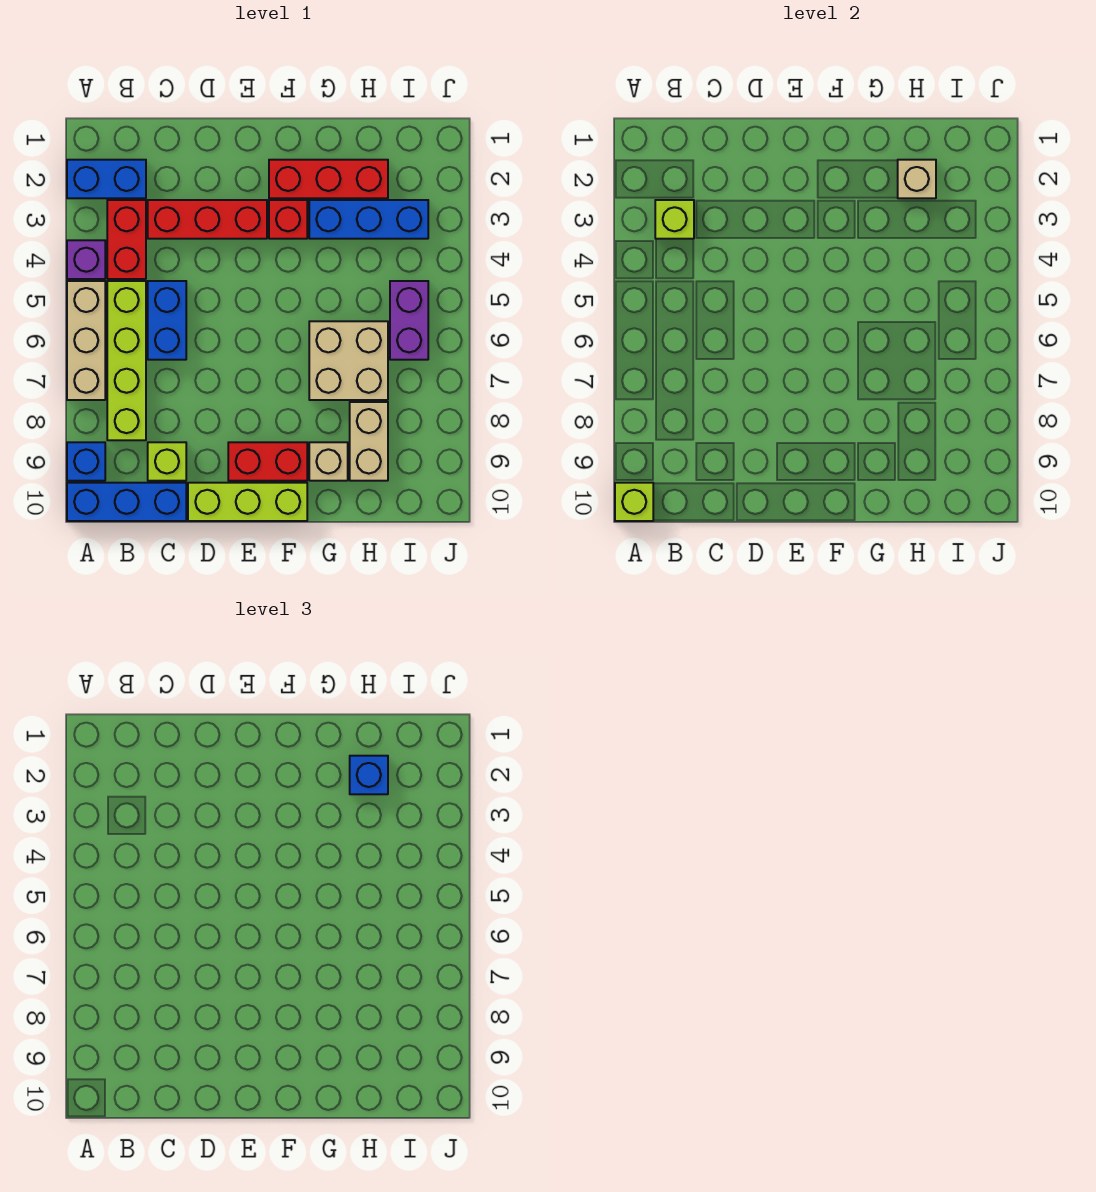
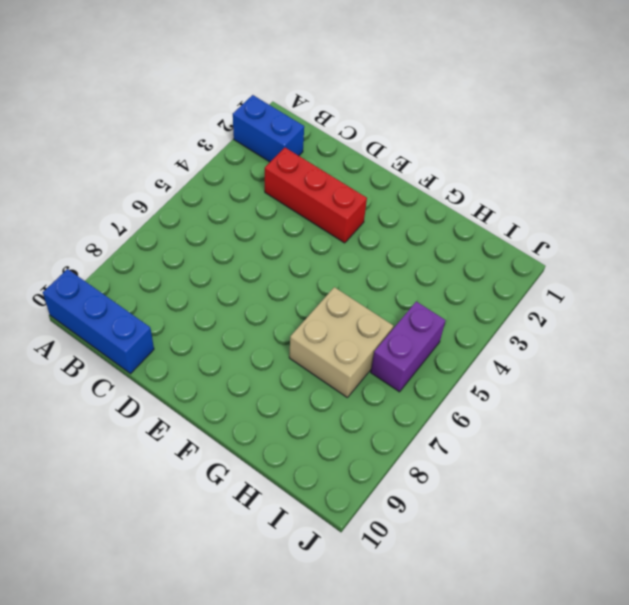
none -> purple brick A4 level 1
none -> tan brick A5:A7 level 1
none -> blue brick A9 level 1

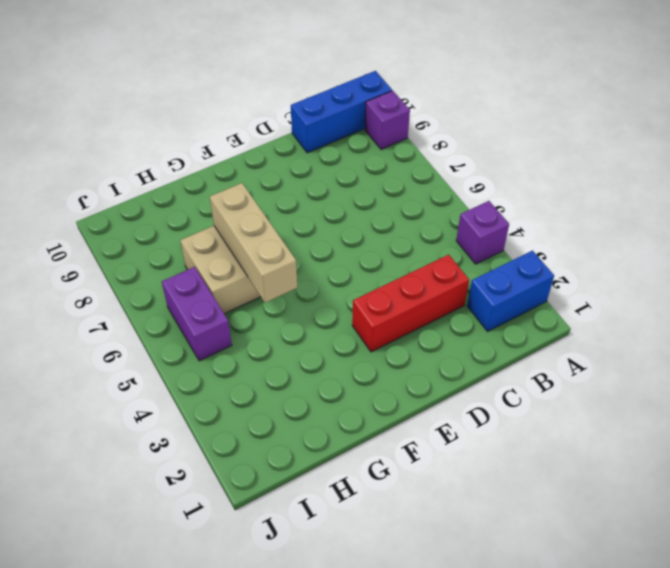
purple brick A9 level 1 -> blue brick A9 level 1
tan brick G5:G7 level 2 -> tan brick A5:A7 level 1
none -> red brick B3:B4 level 1
none -> lime brick B5:B8 level 1
none -> blue brick C5:C6 level 1

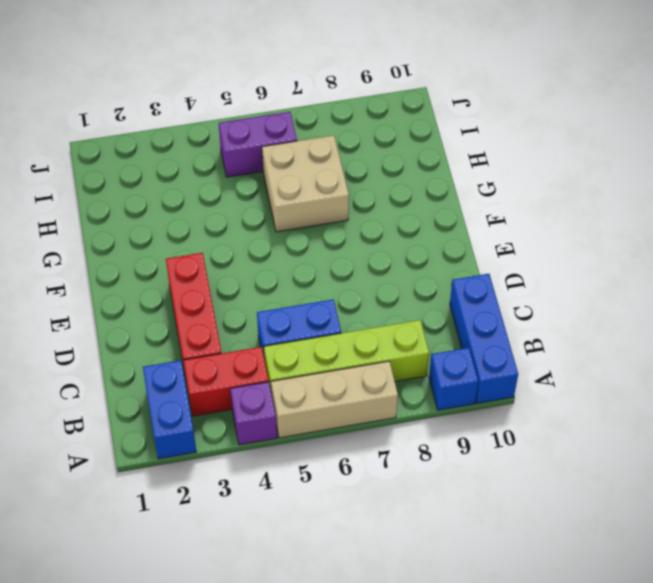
none -> lime brick C9 level 1
none -> lime brick D10:F10 level 1
none -> red brick E9:F9 level 1

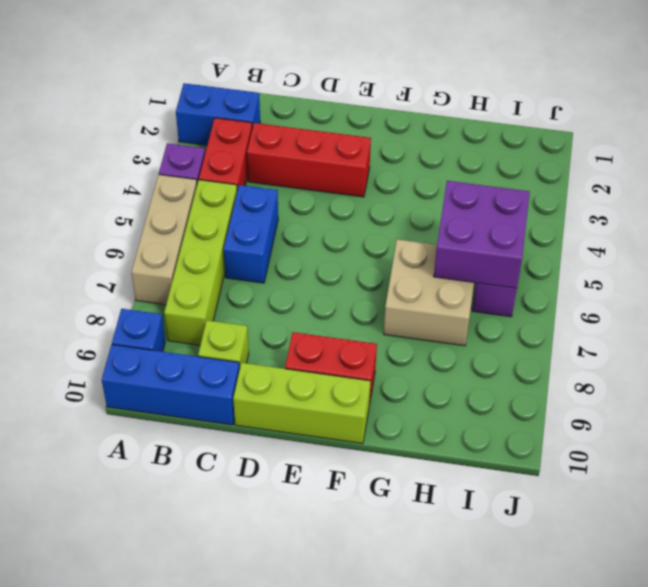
purple brick H5:I6 level 2 -> none
none -> red brick F2:H2 level 1
none -> red brick F3 level 1
none -> blue brick G3:I3 level 1

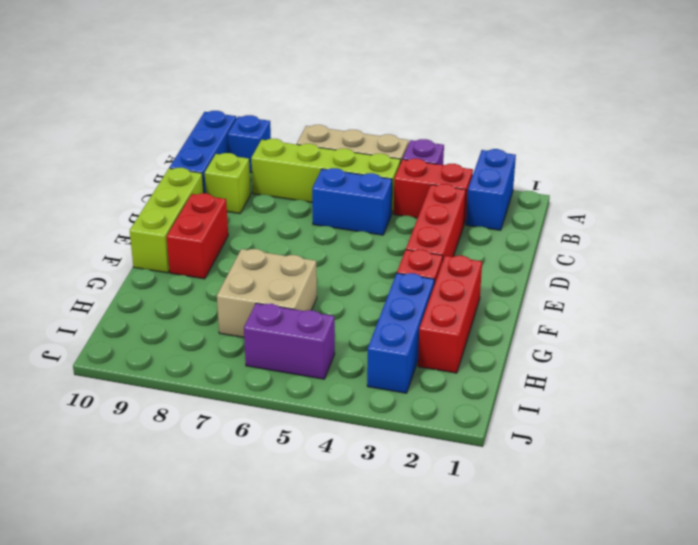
none -> tan brick G9 level 1
none -> tan brick H8:H9 level 1
none -> lime brick A10 level 2

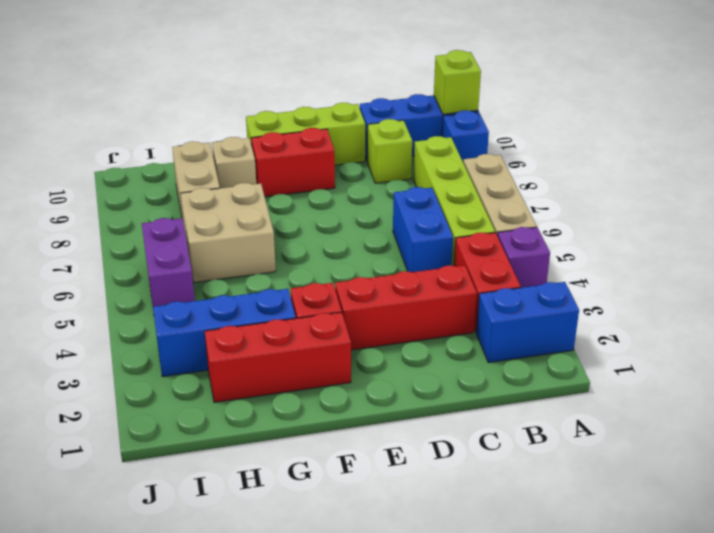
none -> lime brick B3 level 2
none -> tan brick H2 level 2
none -> blue brick H2 level 3

